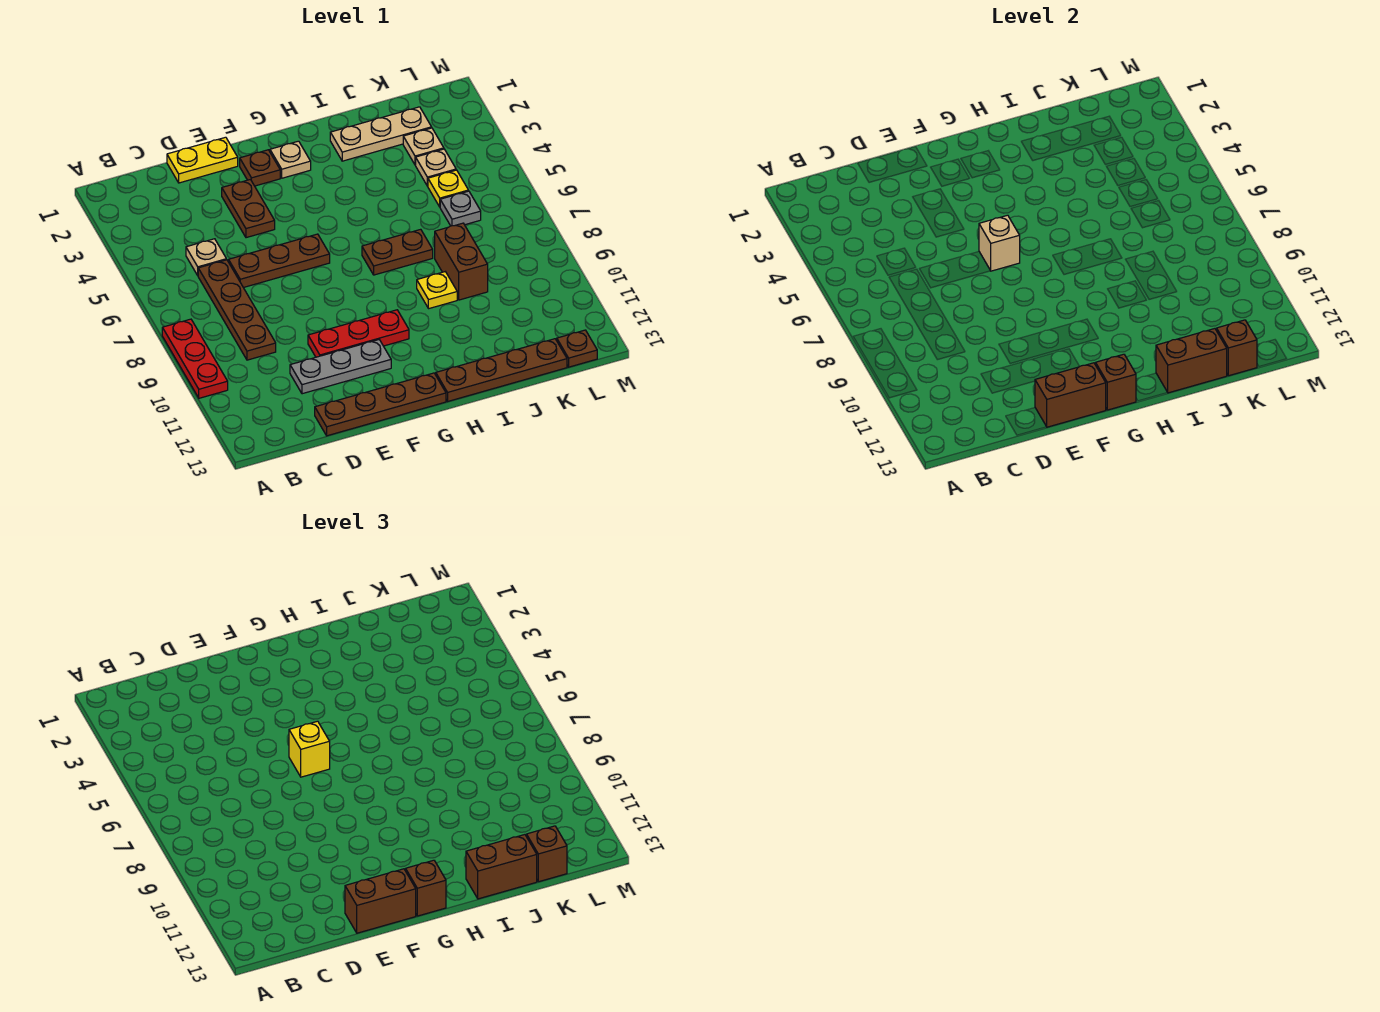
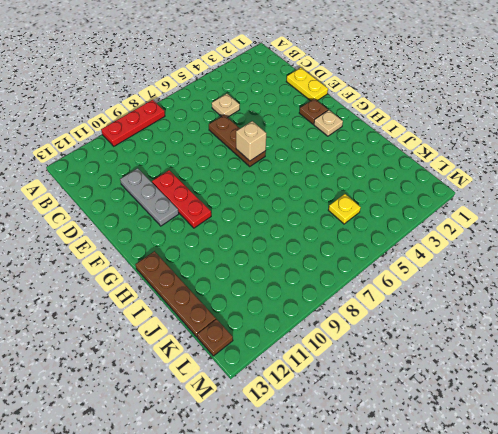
none -> brown plate C6:C9 level 1
none -> brown plate D13:G13 level 1
none -> brown plate E3:E4 level 1
none -> brown plate H7:I7 level 1

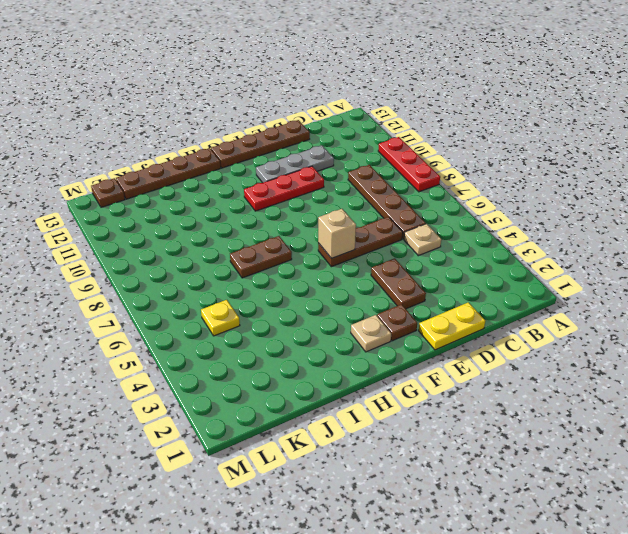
none -> tan plate I2:K2 level 1
none -> yellow plate I9 level 1
none -> brown brick J8:J9 level 1
none -> tan plate K3 level 1

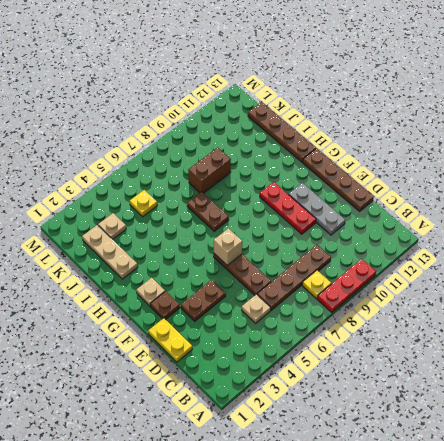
yellow plate B8 level 1 -> yellow plate I9 level 1
none -> tan plate K4 level 1
none -> grey plate K6 level 1
none -> brown plate L13 level 1
none -> brown brick E13:F13 level 2

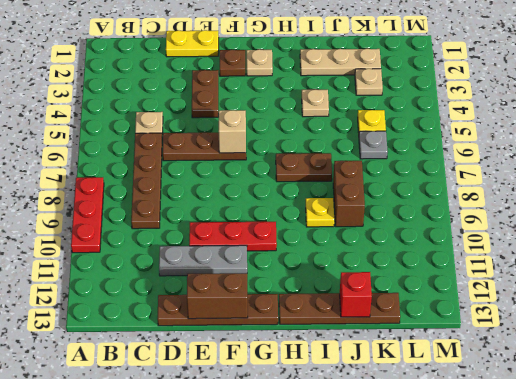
tan plate I4 level 1 -> tan plate K4 level 1
red brick J13 level 2 -> brown brick I13:J13 level 2
none -> brown plate L13 level 1
none -> brown brick G13 level 2
none -> brown brick K13 level 2
none -> brown brick E13:F13 level 3

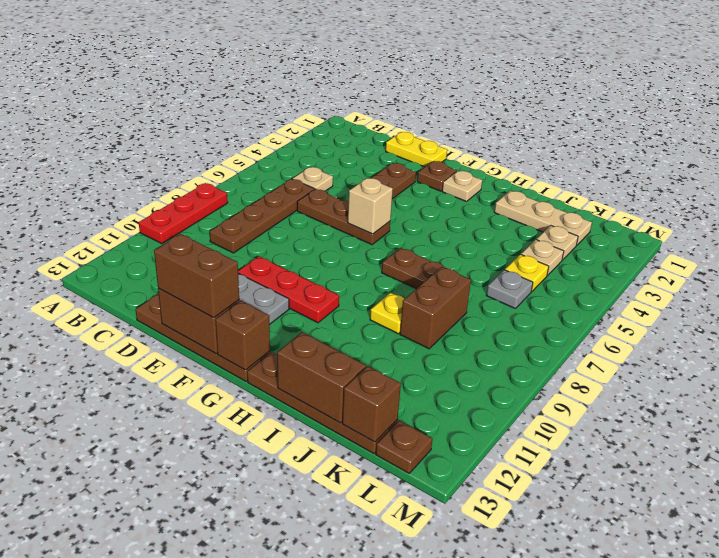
none -> yellow brick F6 level 3
none -> brown brick G13 level 3
none -> brown brick I13:J13 level 3
none -> brown brick K13 level 3

